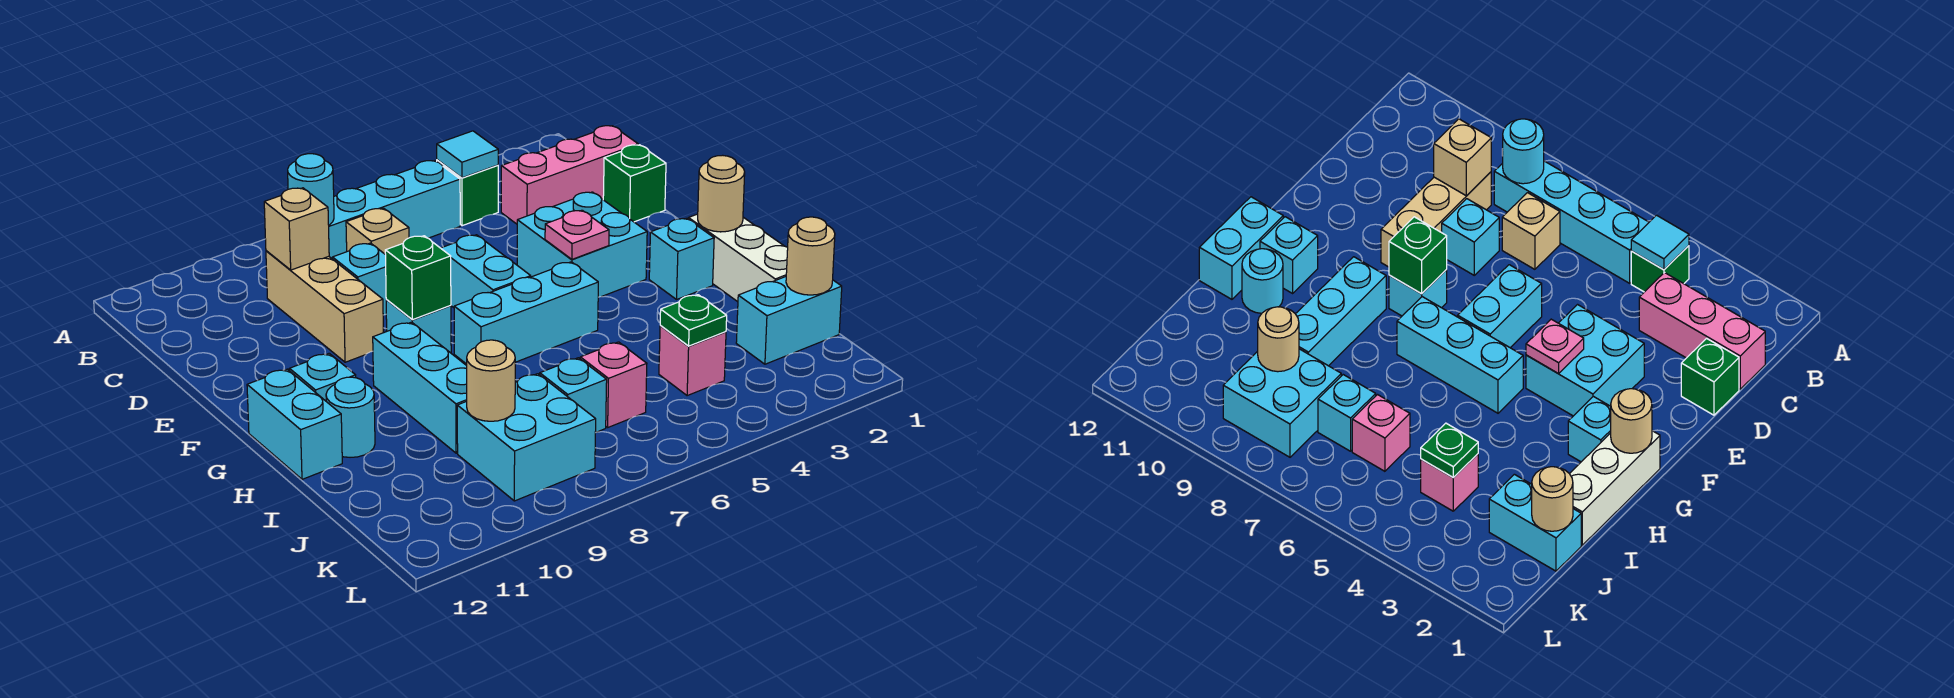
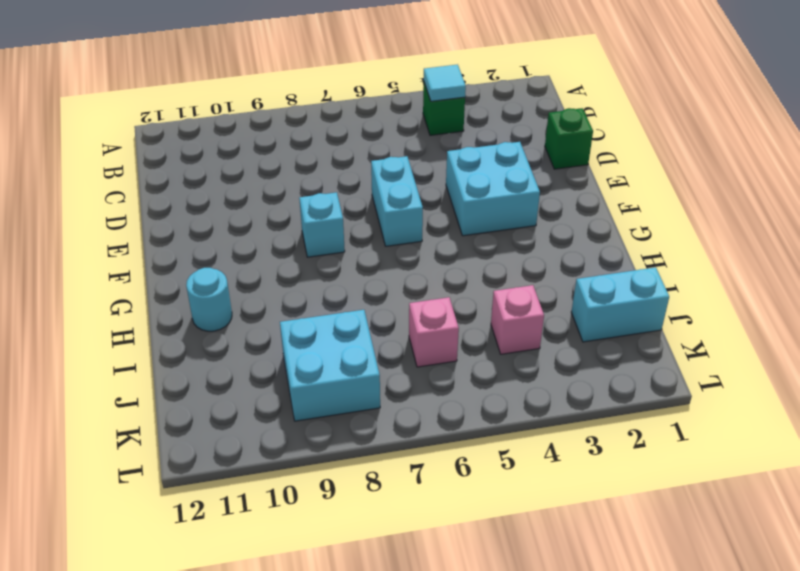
none -> cyan brick B5:B8 level 1
none -> pink brick C1:C3 level 1
none -> tan brick C7 level 1
none -> tan brick C9:E9 level 1

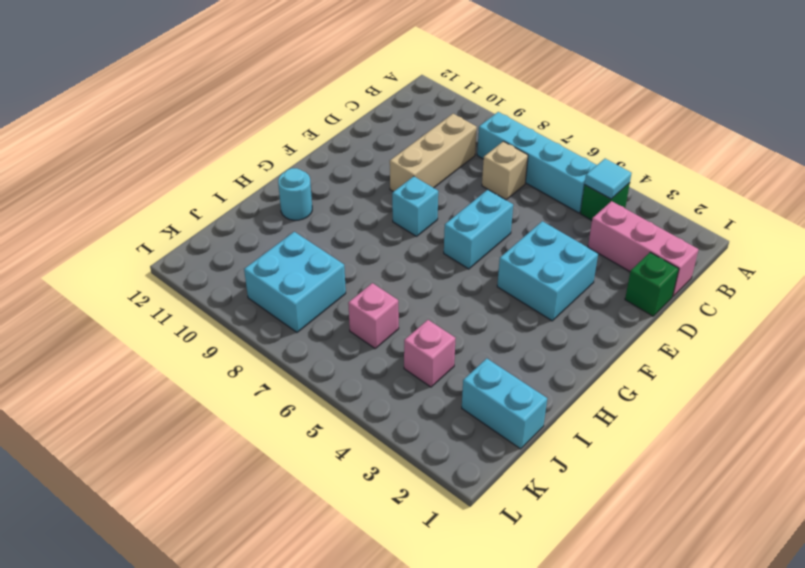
none -> cyan brick D8 level 1
none -> white brick G1:I1 level 1
none -> cyan brick G2 level 1
none -> cyan brick G5:G7 level 1

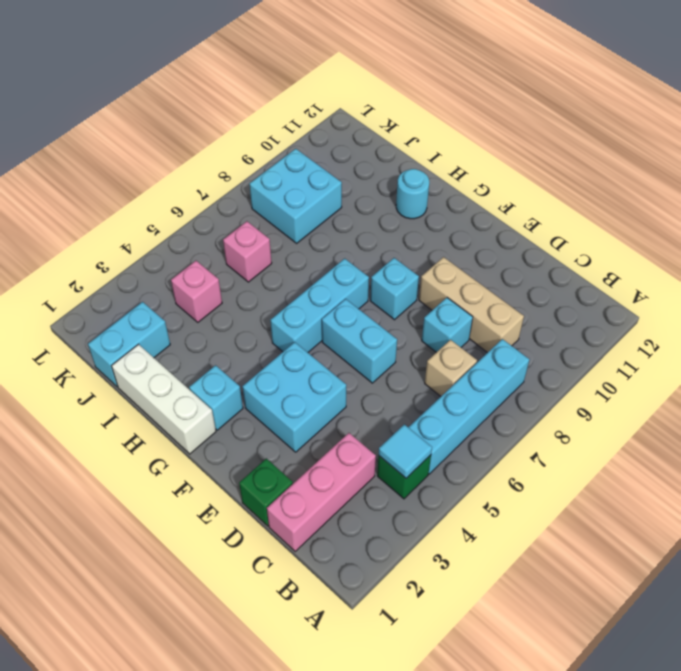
none -> cyan brick G9:I9 level 1
none -> cyan brick G11 level 1
none -> cyan brick G12:H12 level 1
none -> cyan brick J7 level 1

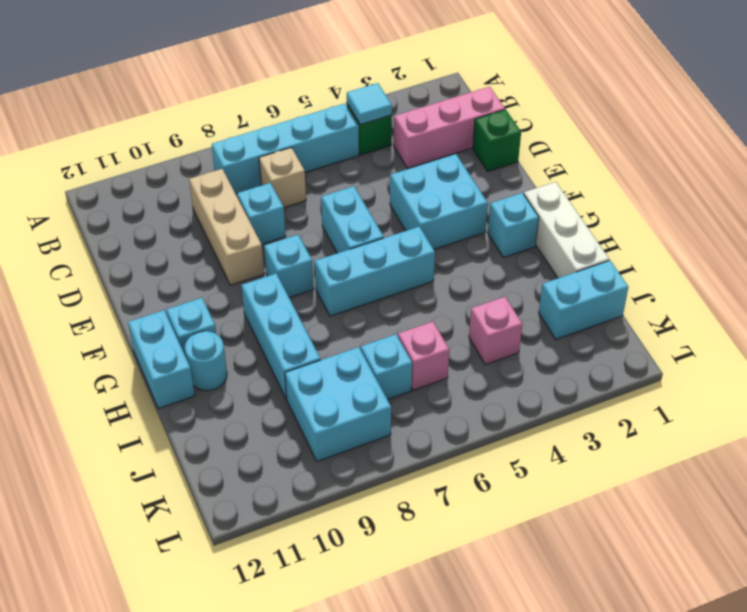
none -> cyan round brick B8 level 2
none -> tan brick C9 level 2
none -> pink plate F4 level 2
none -> green brick F8 level 2

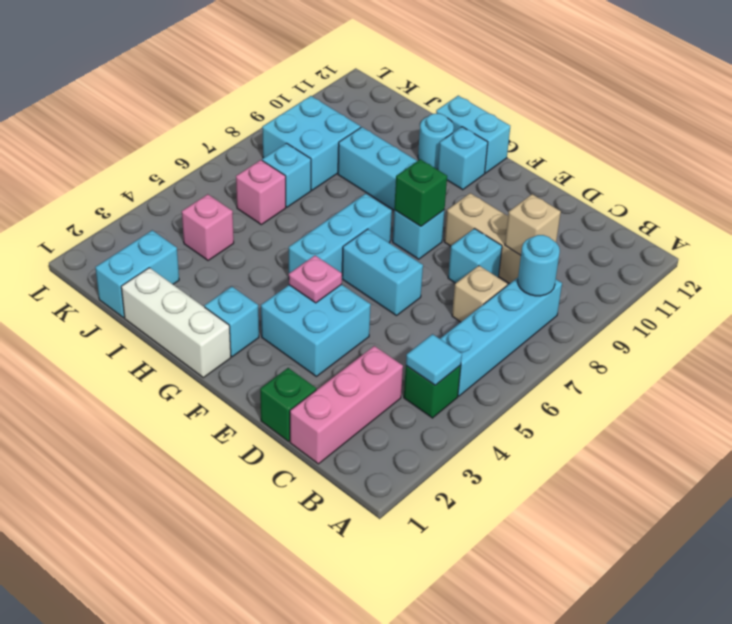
none -> tan round brick G1 level 2
none -> tan round brick J1 level 2
none -> green plate J4 level 2
none -> tan round brick J9 level 2

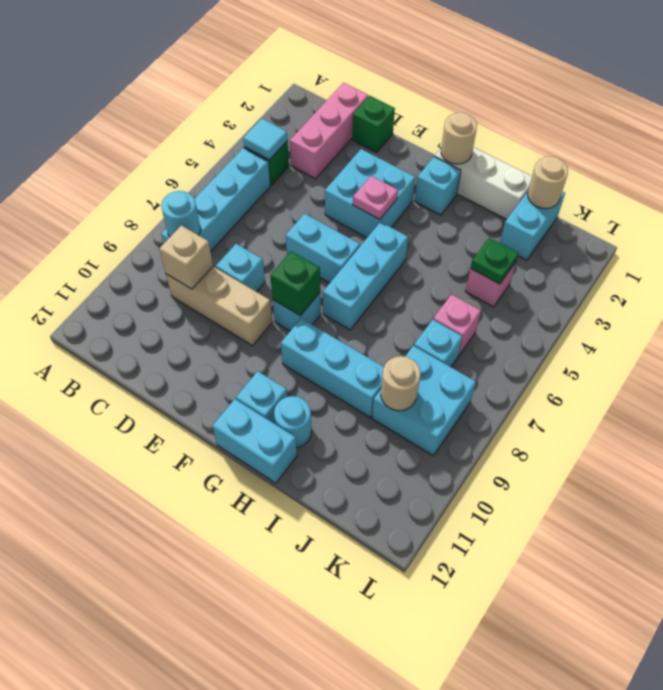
none -> tan brick C7 level 1

